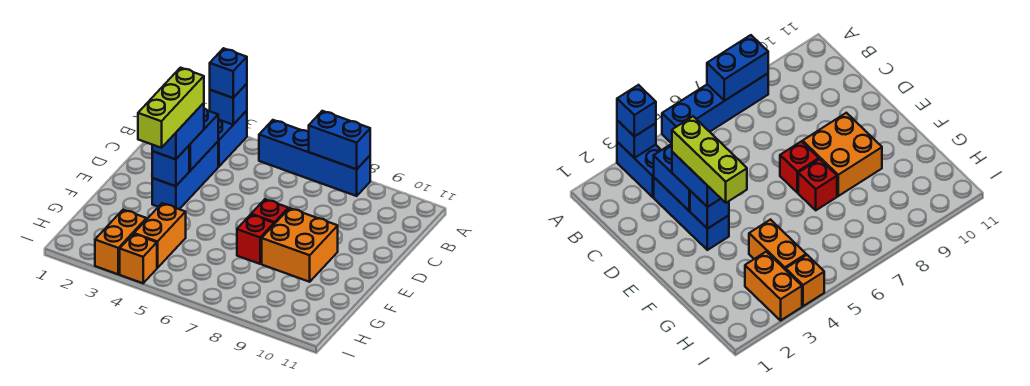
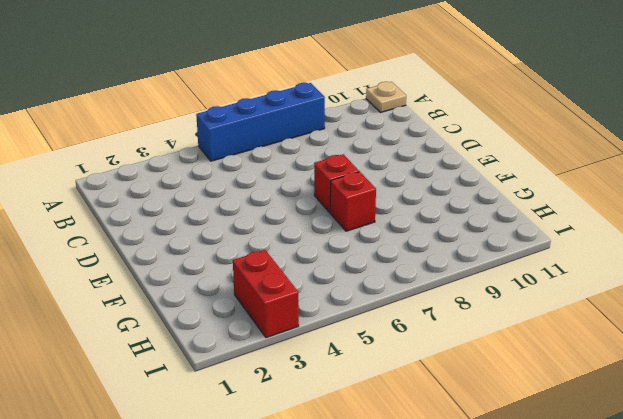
tan plate A11 level 1 -> none
red brick H3:I3 level 1 -> orange brick H3:I3 level 1
none -> blue brick A3:B3 level 1
none -> blue brick C3:E3 level 1
none -> orange brick E8:F9 level 1

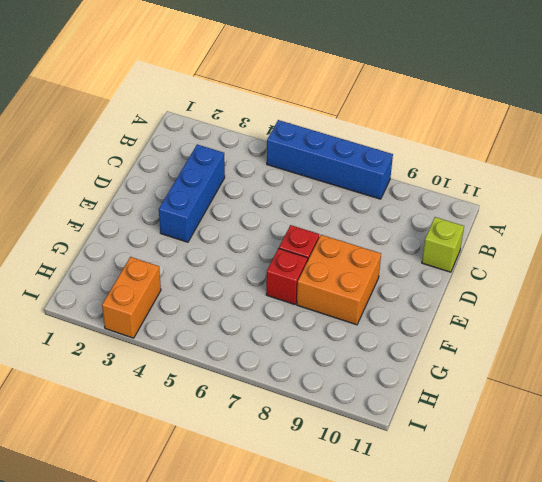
lime brick C11 level 1 -> none
none -> blue brick A3:B3 level 1
none -> orange brick G4:H4 level 1
none -> orange brick I4 level 1

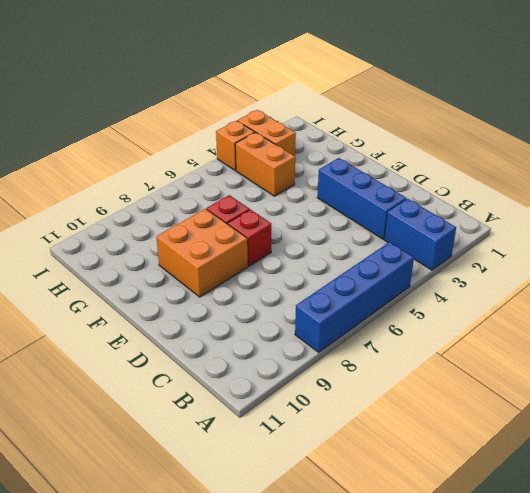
none -> blue brick A3 level 2
none -> blue brick A7:A8 level 2
none -> blue brick C3:D3 level 2

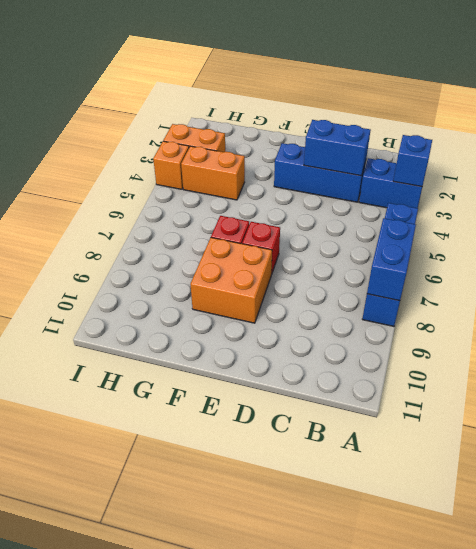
none -> blue brick E3 level 2
none -> blue brick A3 level 3
none -> blue brick D3:E3 level 3

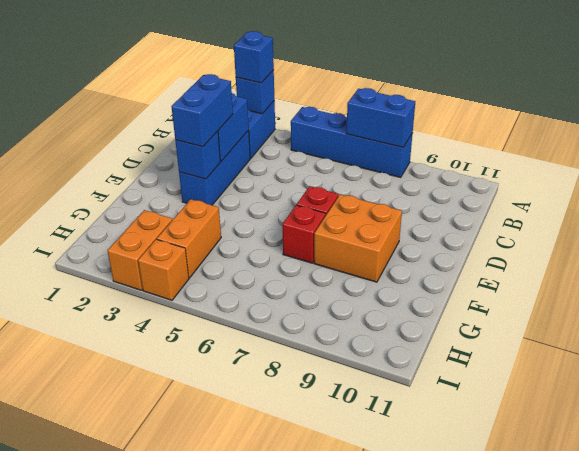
none -> lime brick D3:F3 level 4

